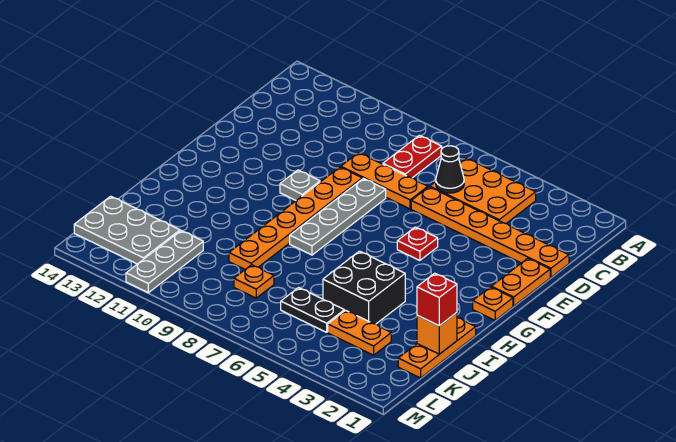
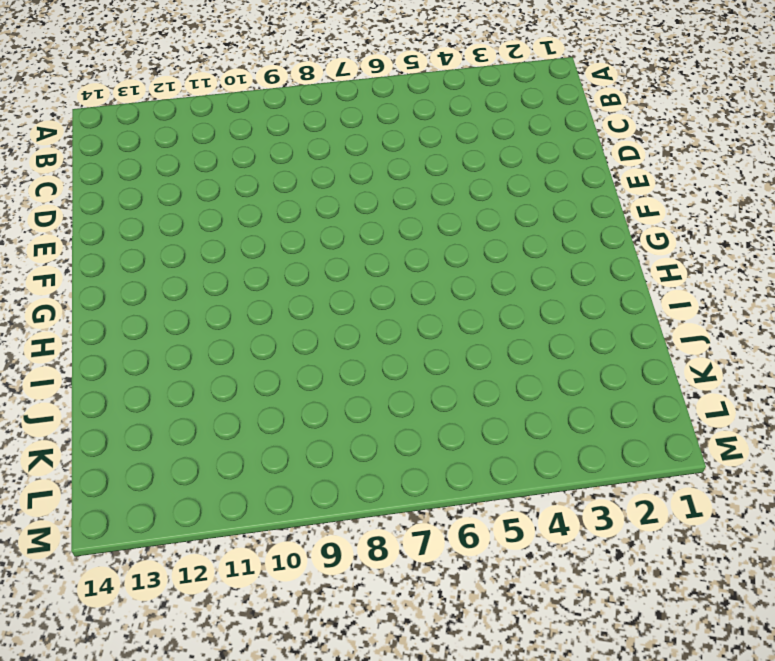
none -> orange plate B4:C6 level 1
none -> red plate B8:C8 level 1
none -> orange plate D1:D6 level 1

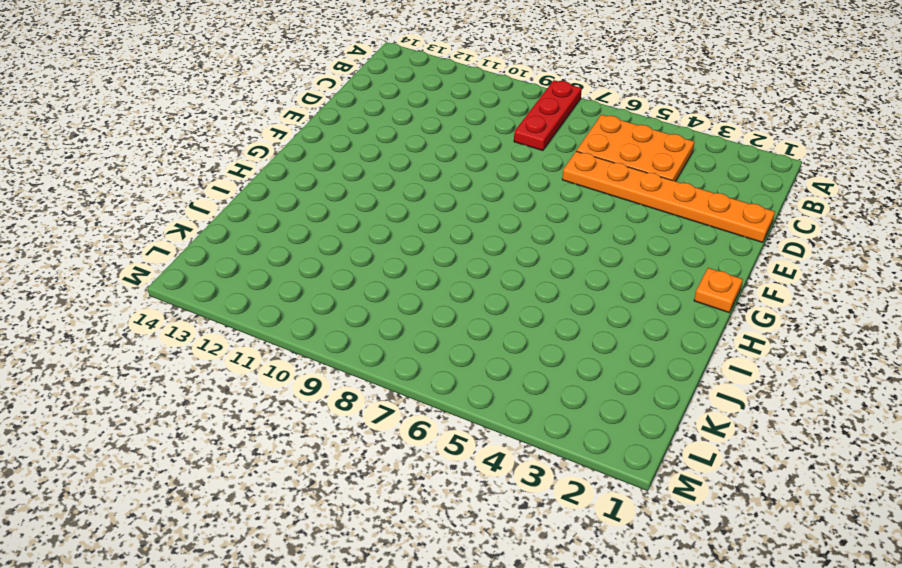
red plate A8:C8 level 1 -> red plate B8:C8 level 1
none -> orange plate D7:D9 level 1
none -> orange plate E1:F1 level 1
none -> grey plate E8:H8 level 1

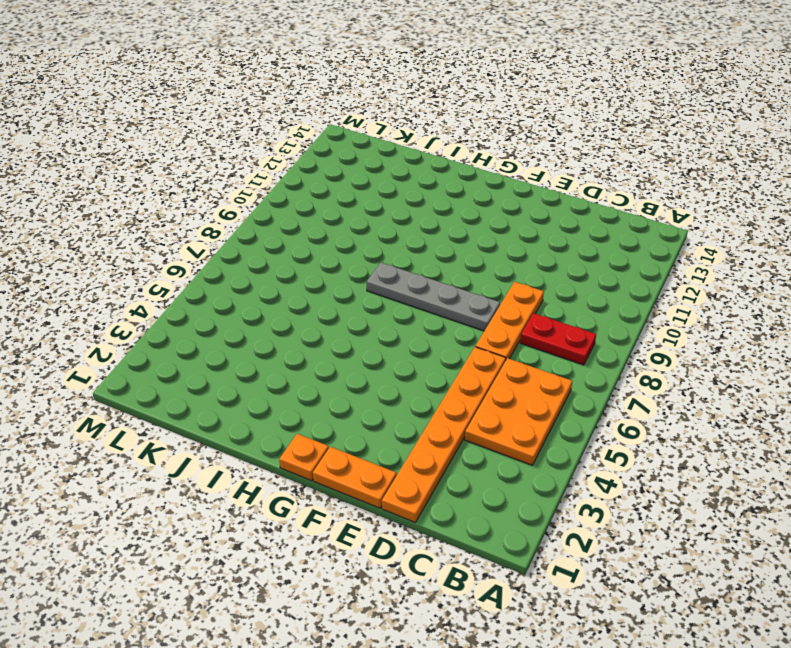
none -> orange plate E9:J9 level 1
none -> red plate F5 level 1
none -> grey plate F10 level 1

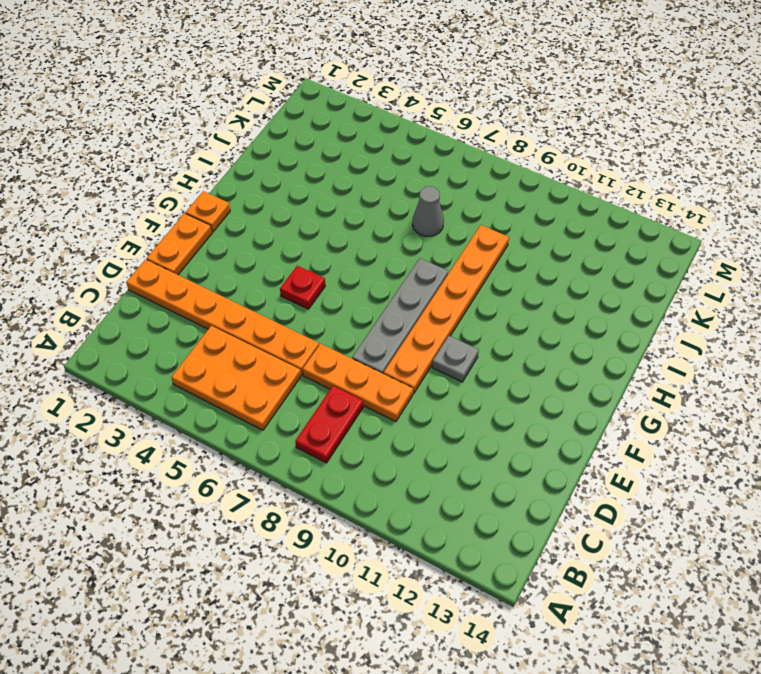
grey cone J7 level 1 -> none
none -> orange plate I1:K1 level 1
none -> black brick I4:J5 level 1
none -> orange plate K3:K4 level 1

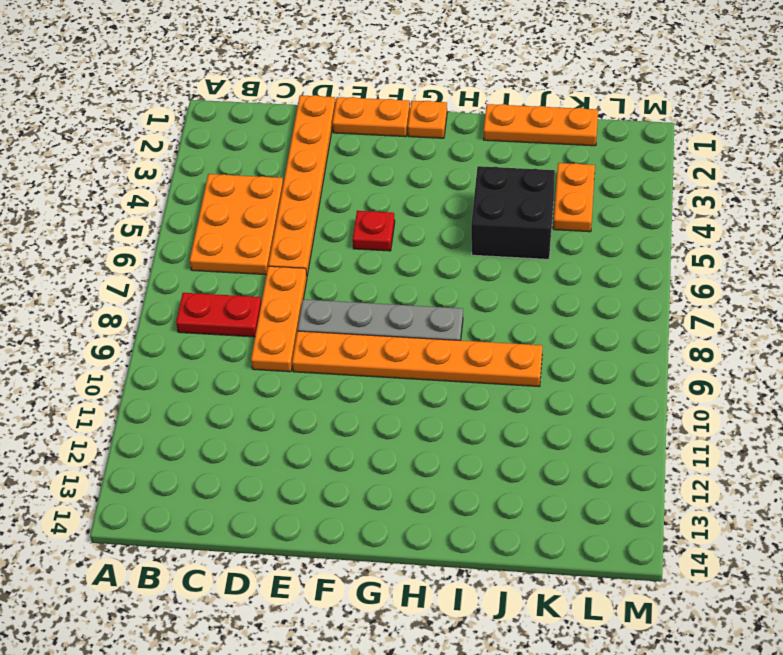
none -> grey plate F10 level 1
none -> black plate K5:K6 level 1
none -> orange plate K8 level 1

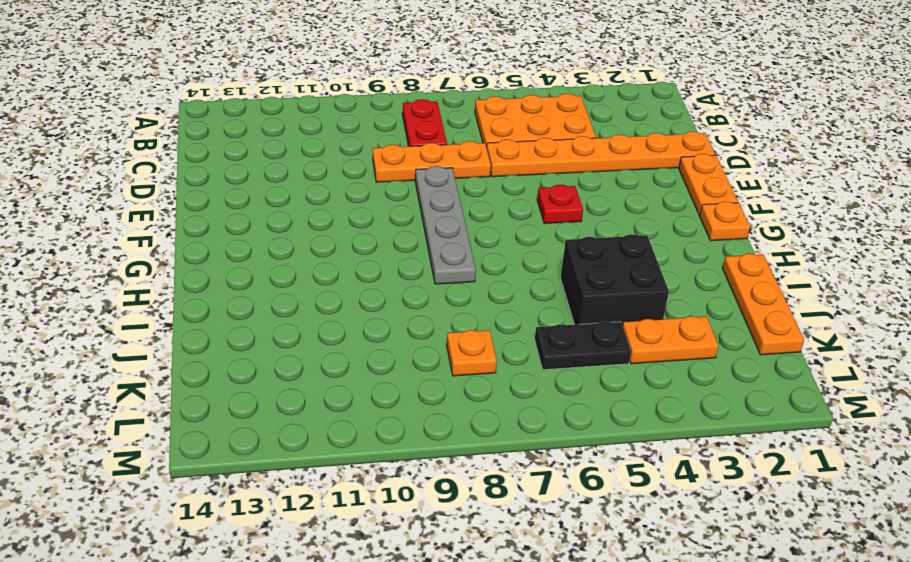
none -> orange plate E9:J9 level 1
none -> grey plate F10 level 1
none -> grey plate K11:M11 level 1

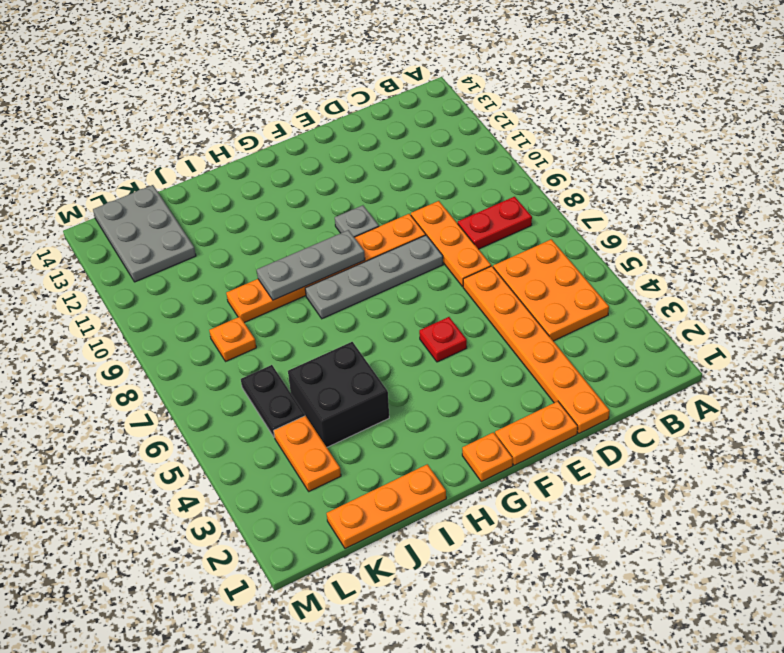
grey plate G9:I9 level 2 -> grey plate K11:M11 level 1
none -> black cone C6 level 2
none -> orange brick J1 level 2
none -> red brick J1 level 3

